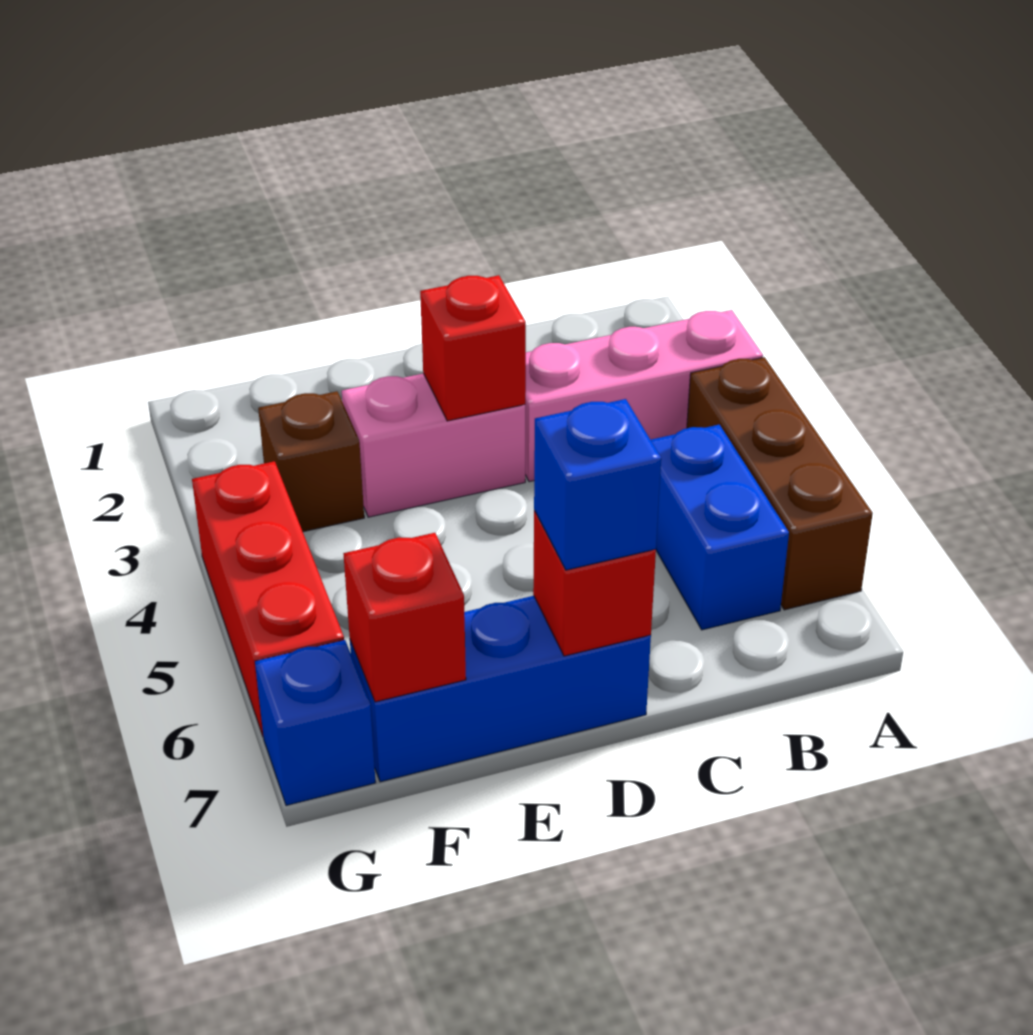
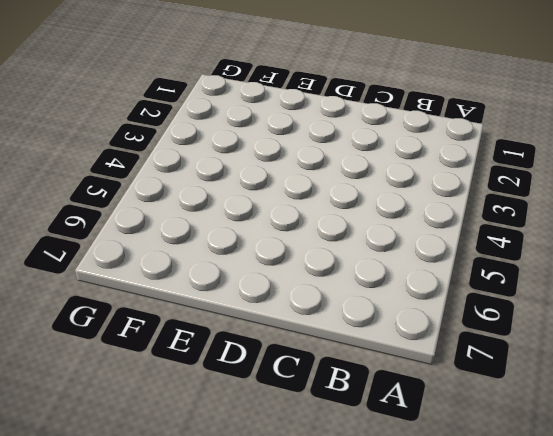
none -> pink brick A3:C3 level 1
none -> brown brick A4:A6 level 1
none -> blue brick B5:B6 level 1

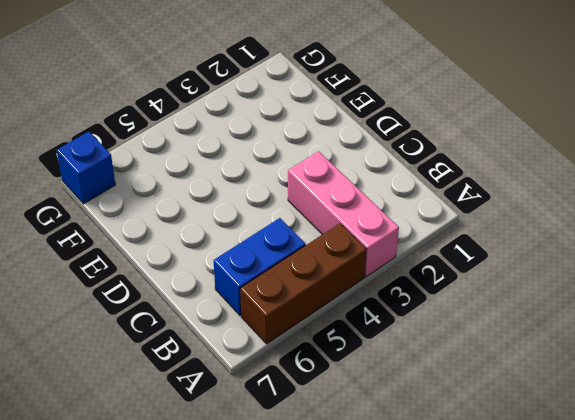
none -> pink brick D3:E3 level 1
none -> blue brick D7:F7 level 1
none -> brown brick F3 level 1

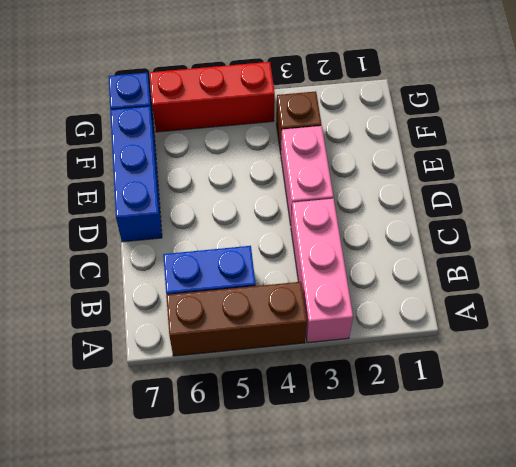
none -> red brick D3 level 2
none -> red brick D7 level 2
none -> red brick F7 level 2

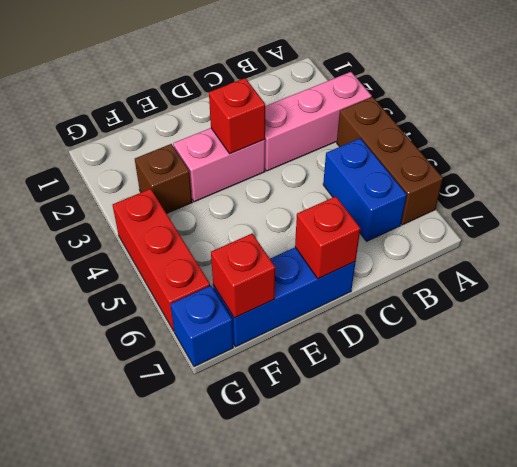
none -> blue brick D7 level 3

